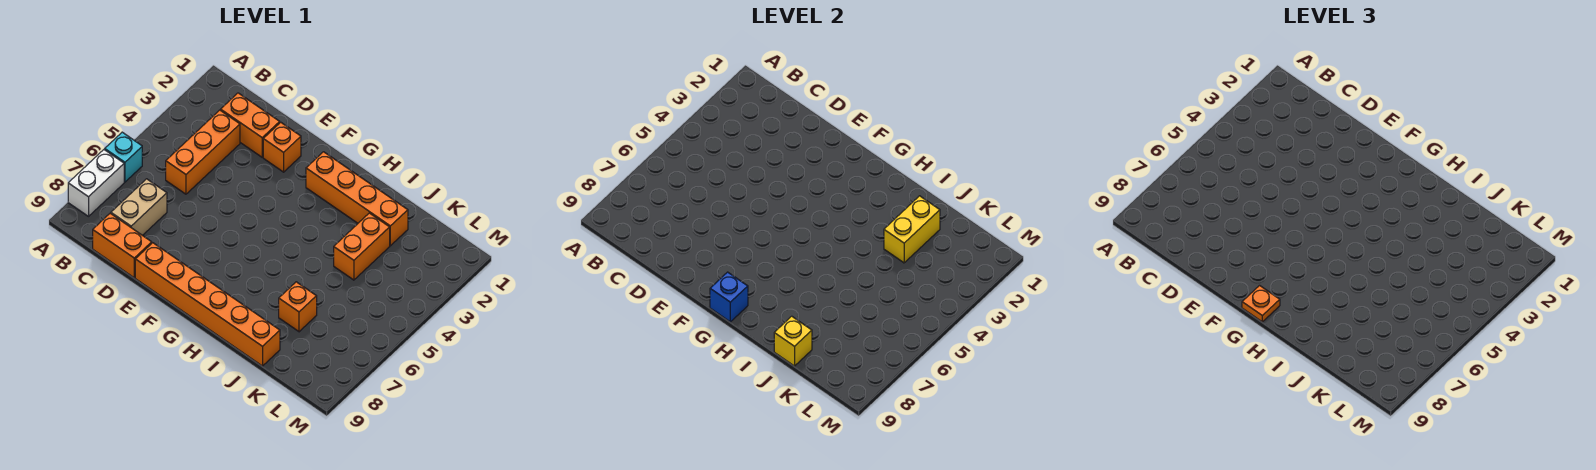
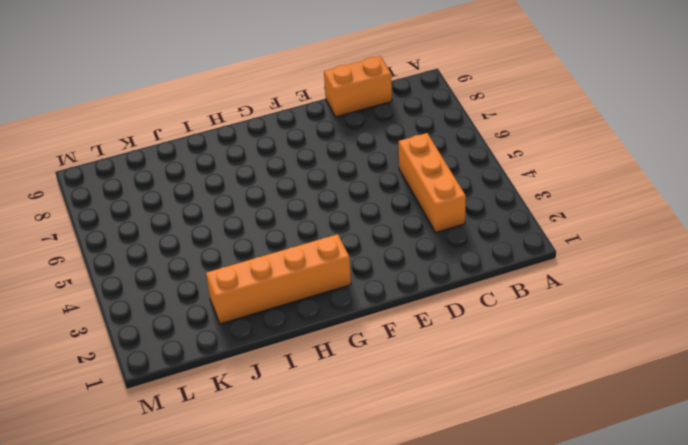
none -> cyan brick A6 level 1
none -> white brick A7:A8 level 1
none -> orange brick C2:D2 level 1

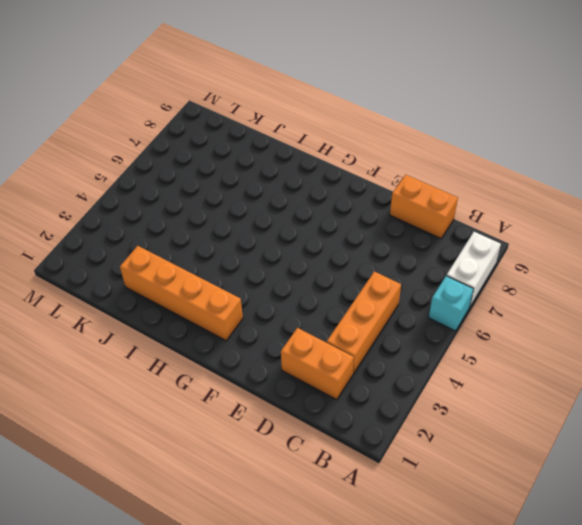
none -> tan brick C7:C8 level 1
none -> orange brick E2 level 1
none -> orange brick E9:J9 level 1

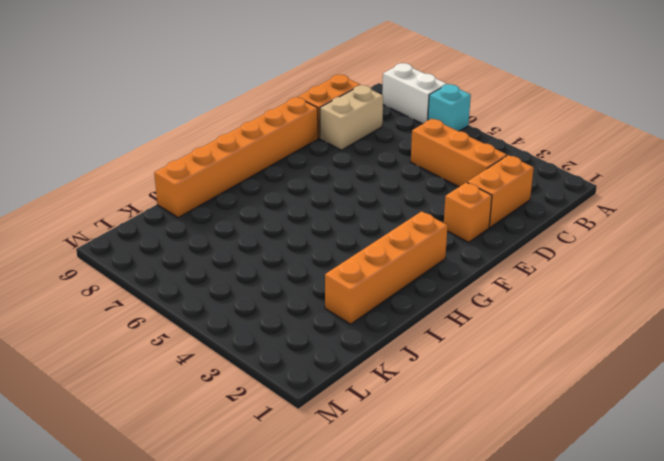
tan brick C8:D8 level 1 -> tan brick C7:C8 level 1
none -> orange brick J3:J4 level 1
none -> orange brick J7 level 1
none -> blue brick G9 level 2

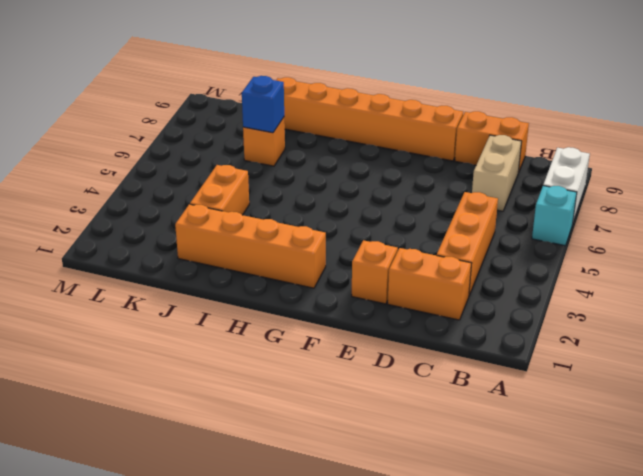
blue brick J7 level 2 -> blue brick G9 level 2
none -> yellow brick J2:J3 level 2
none -> yellow brick J9 level 2
none -> orange plate G9 level 3

